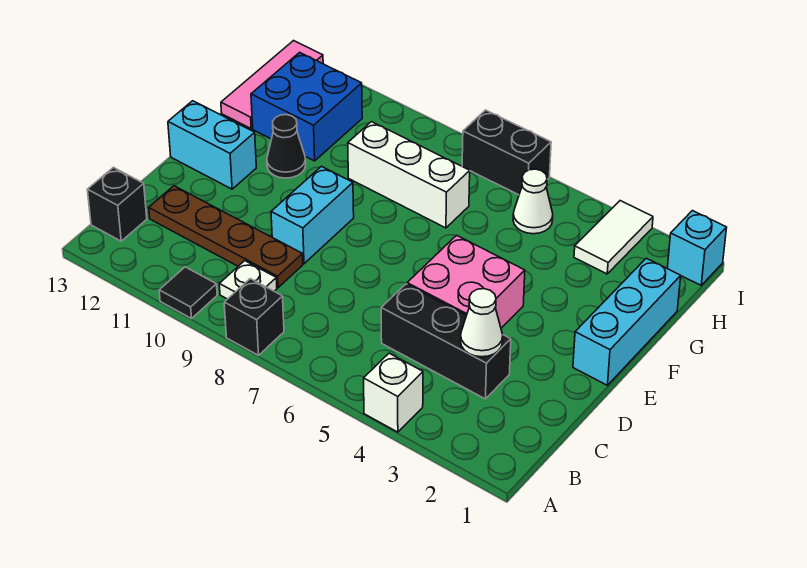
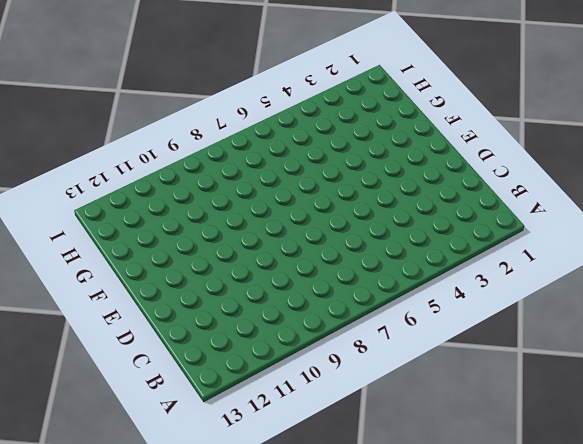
none -> white brick A4 level 1
none -> black brick A8 level 1
none -> black tile A10 level 1

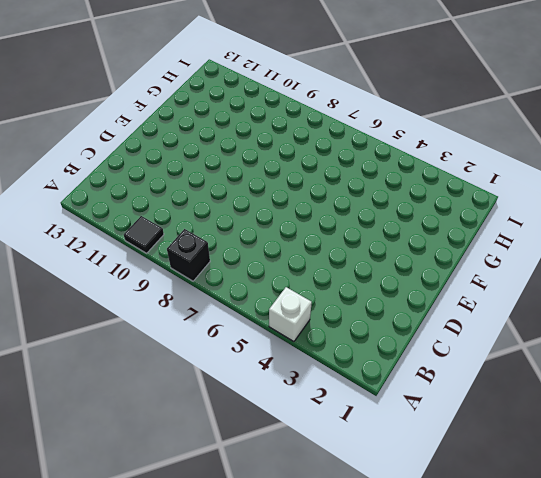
none -> white plate B9 level 1
none -> black brick B13 level 1
none -> black brick C3:C5 level 1

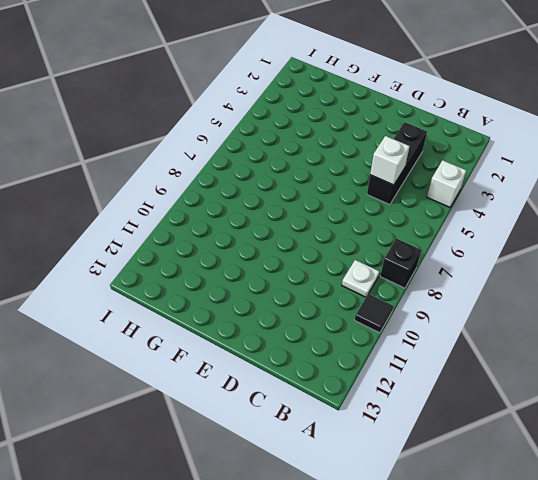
white brick C5 level 2 -> none
none -> black brick B13 level 1
none -> brown plate C9:C12 level 1
none -> pink brick D4:E5 level 1

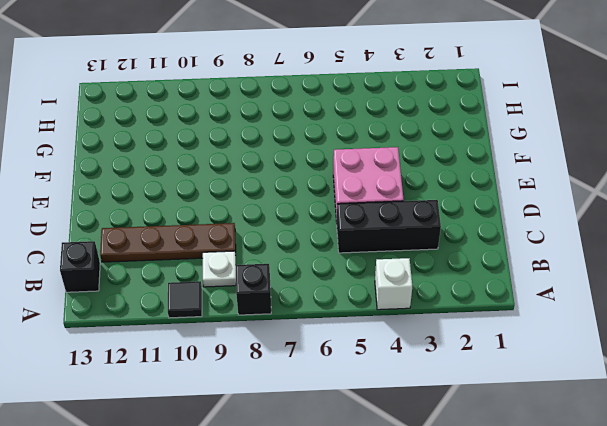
none -> cyan brick D9:E9 level 1
none -> cyan brick E1:G1 level 1
none -> cyan brick E12:E13 level 1

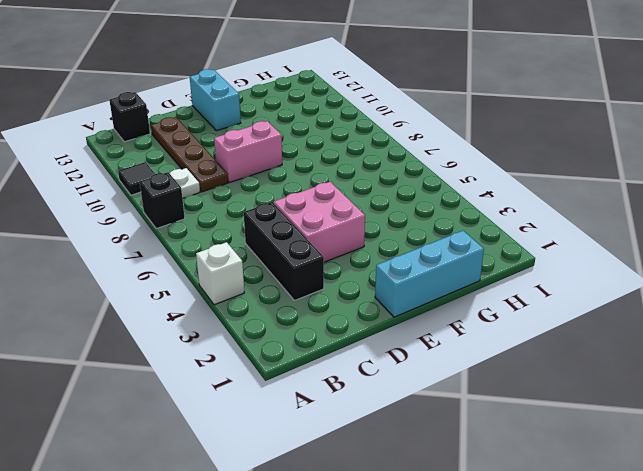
pink brick D9:E9 level 1 -> cyan brick D9:E9 level 1
none -> black cone F11 level 1
none -> white brick G7:G9 level 1
none -> blue brick G11:H12 level 1

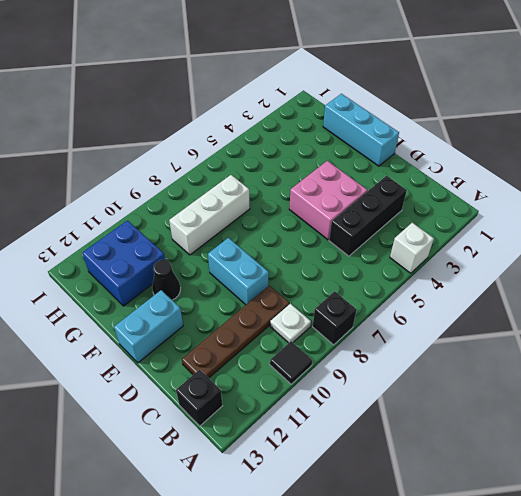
none -> pink tile G13:I13 level 1
none -> white tile H3:I3 level 1
none -> white cone H5 level 1

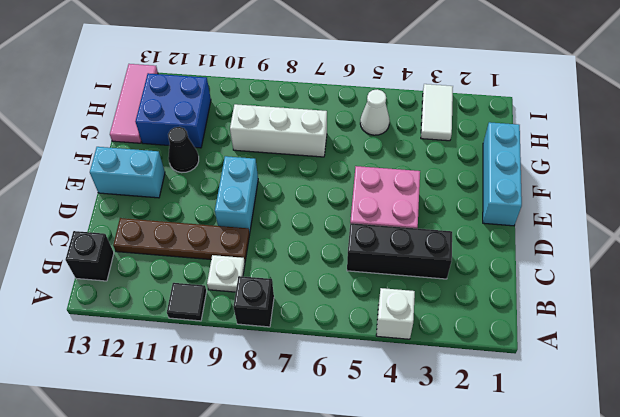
none -> cyan brick I1 level 1
none -> black brick I6:I7 level 1
none -> white cone C3 level 2

